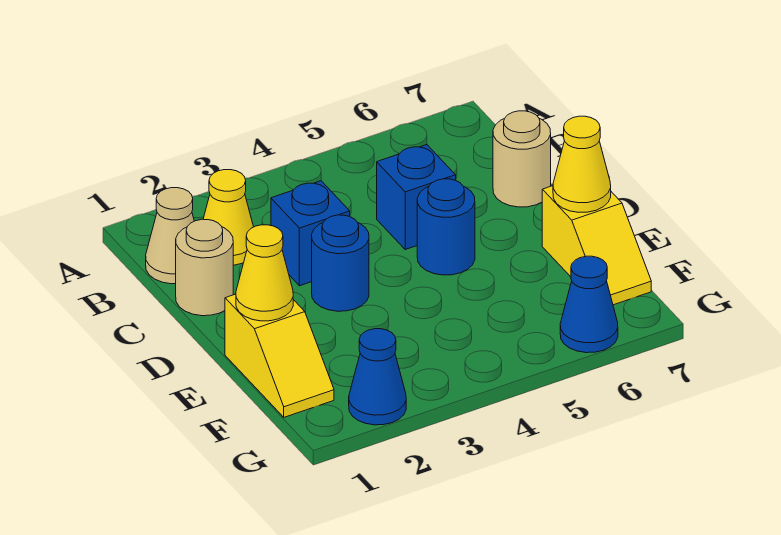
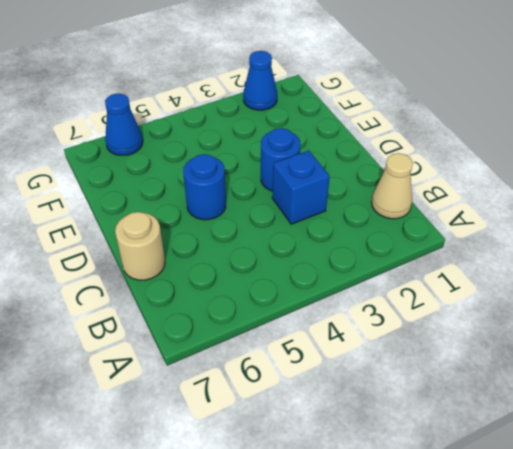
none -> yellow cone B2 level 1
none -> tan round brick C1 level 1
none -> blue brick C5 level 1

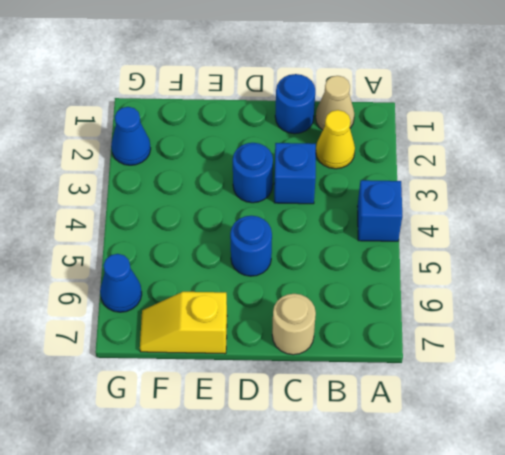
blue brick A4 level 1 -> blue brick C5 level 1
blue round brick C1 level 1 -> tan round brick C1 level 1
none -> yellow slope E1:F1 level 1 top E
none -> yellow cone E1 level 2
none -> yellow cone E7 level 2

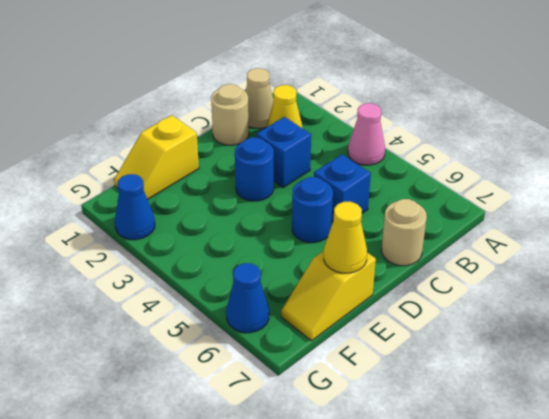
pink cone A4 level 1 -> none
none -> yellow cone E1 level 2

